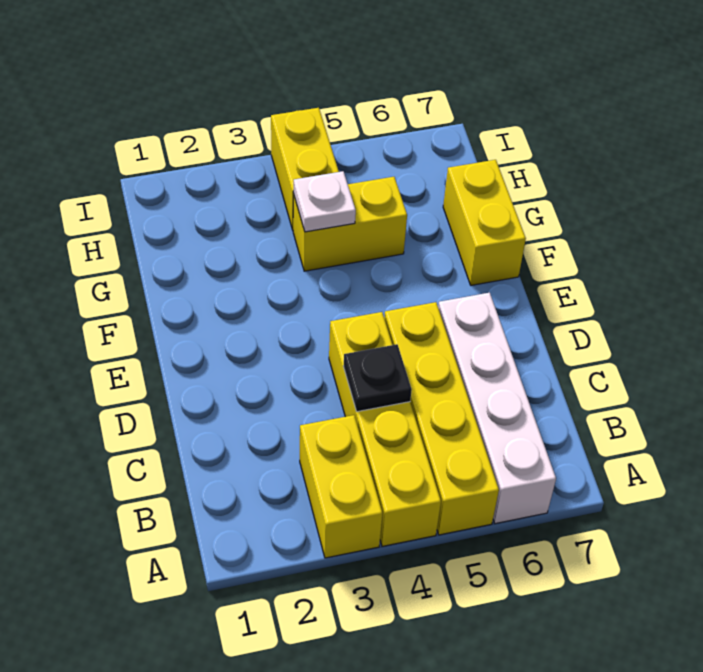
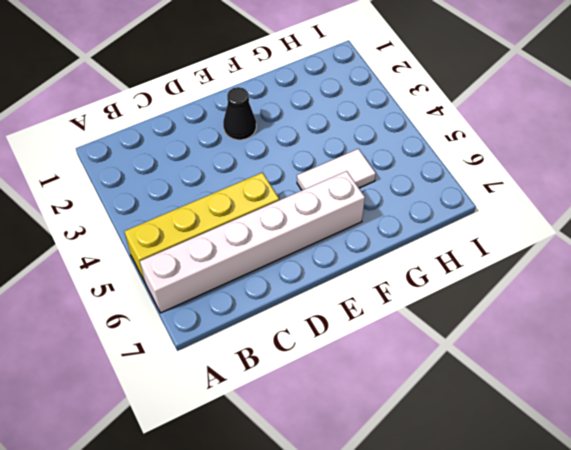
white brick A6:F6 level 1 -> white brick A6:D6 level 1
black cone E2 level 1 -> none
white tile F5:G5 level 1 -> yellow brick G4:G5 level 1
none -> yellow brick A3:B3 level 1
none -> yellow brick A4:D4 level 1

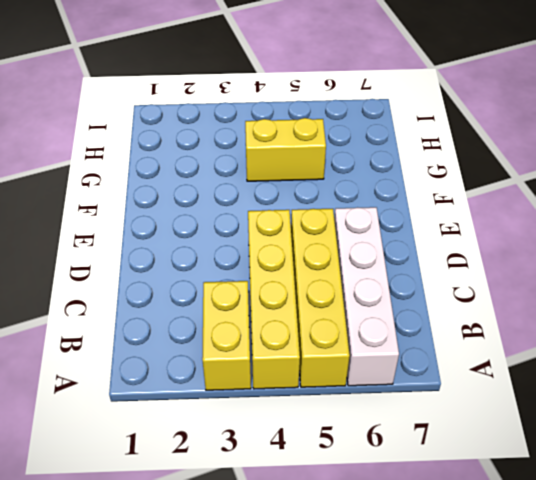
none -> yellow brick F7:G7 level 1
none -> yellow brick H4:I4 level 1

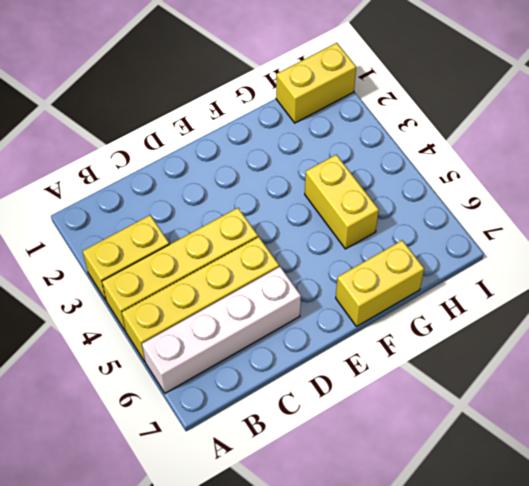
yellow brick H1:I1 level 1 -> yellow brick H4:I4 level 1
none -> black plate C4 level 2
none -> white plate G4 level 2

